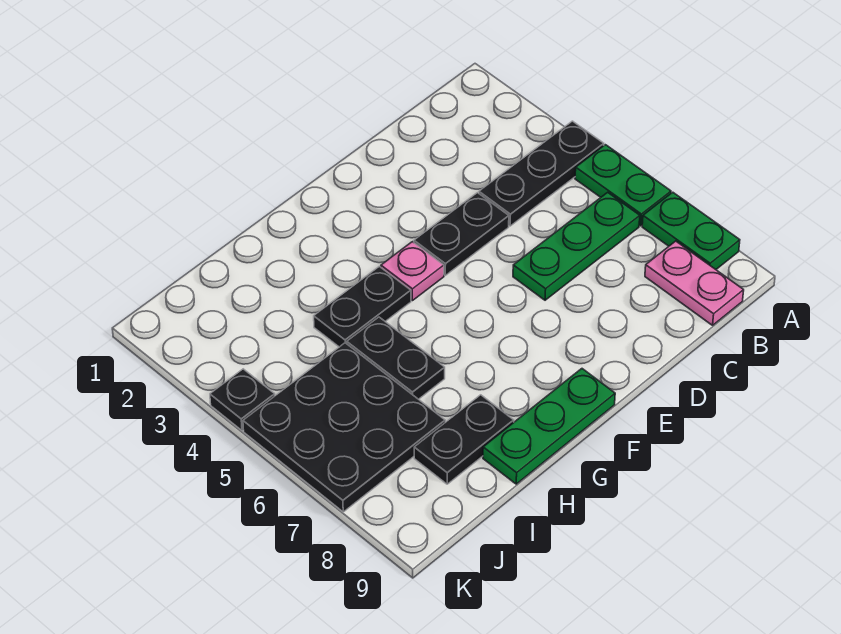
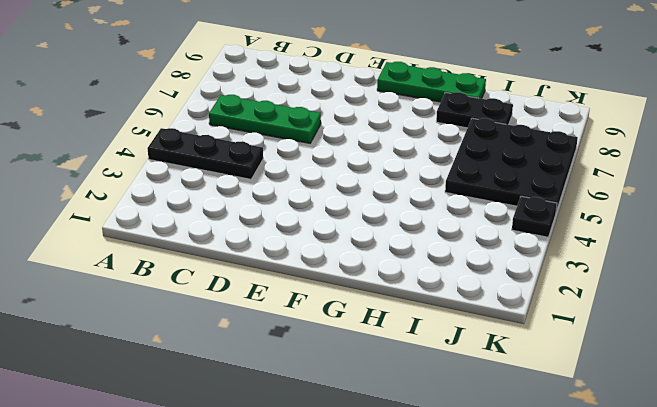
none -> green plate A5:A6 level 1
none -> green plate A7:A8 level 1
none -> pink plate B8:B9 level 1

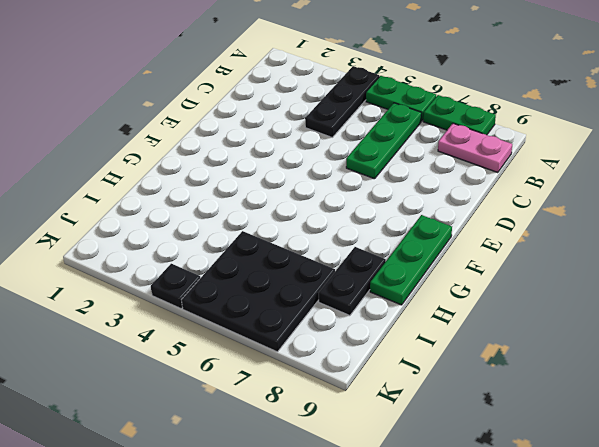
none -> black plate D4:E4 level 1
none -> pink plate F4 level 1
none -> black plate G4:H4 level 1

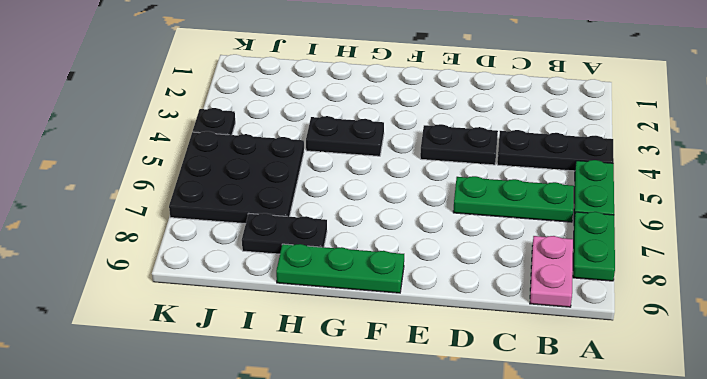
none -> pink plate F4 level 1
none -> black plate H5:H6 level 1

